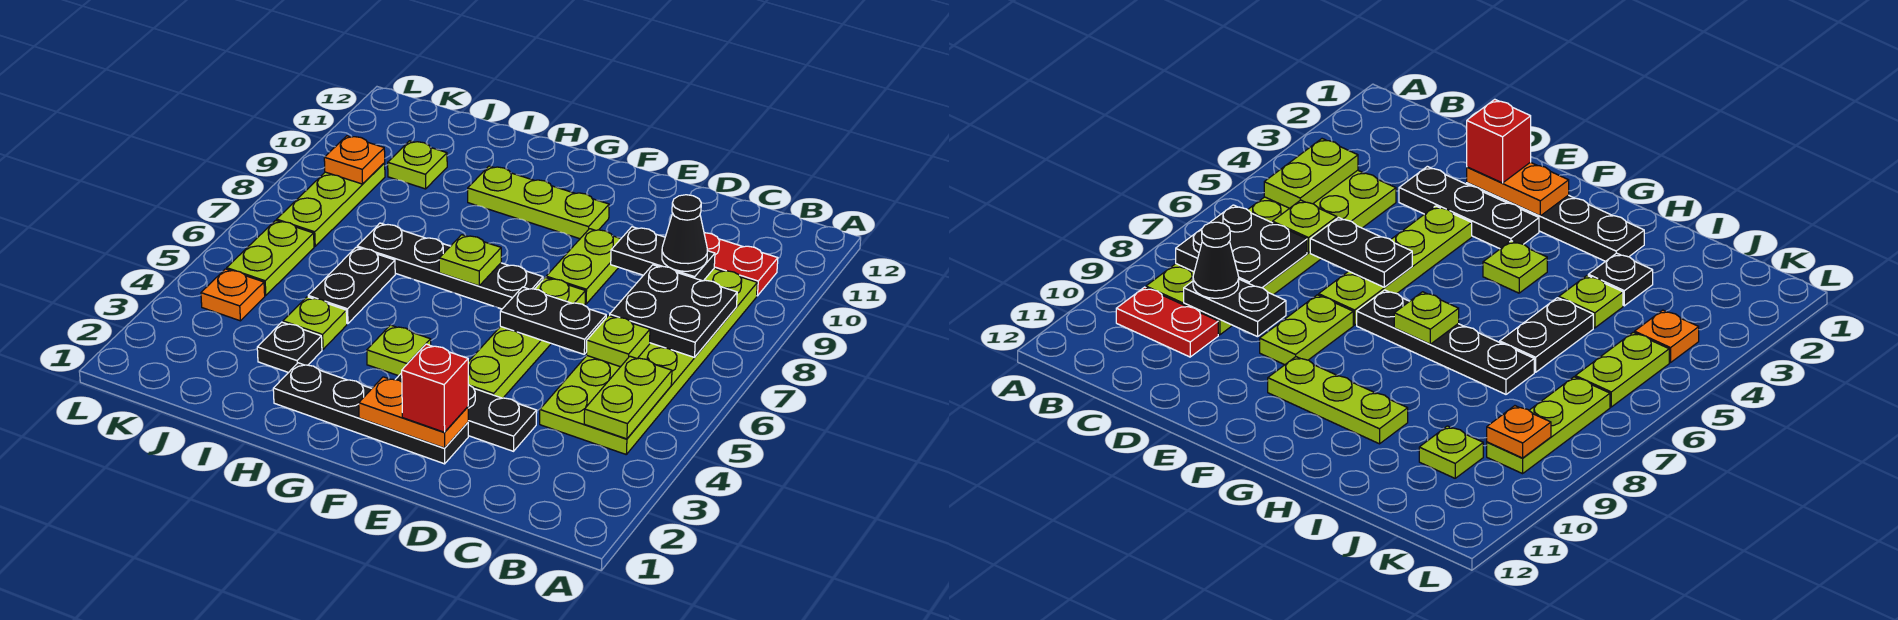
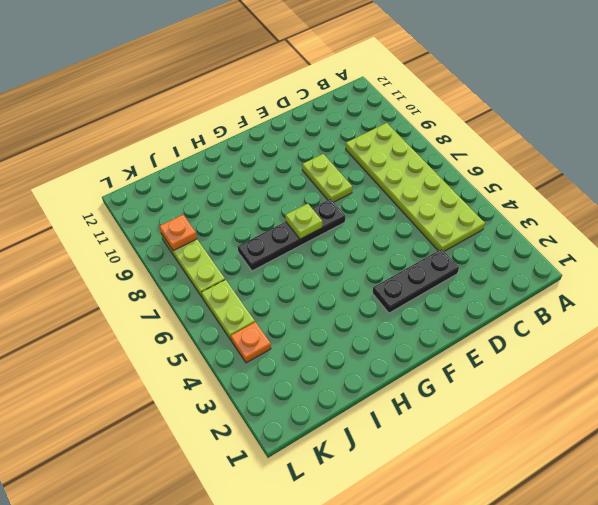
none -> red plate B10:C10 level 1
none -> black plate E2:H2 level 1
none -> lime plate E4:E7 level 1

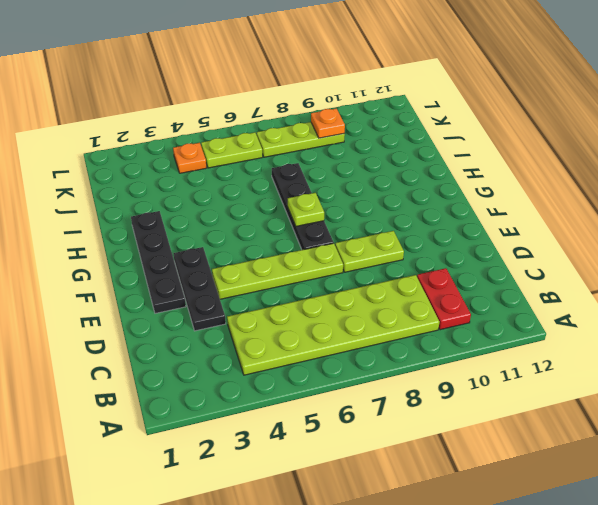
none -> lime plate F10:H10 level 1
none -> lime plate G4 level 1
none -> black plate I3 level 1

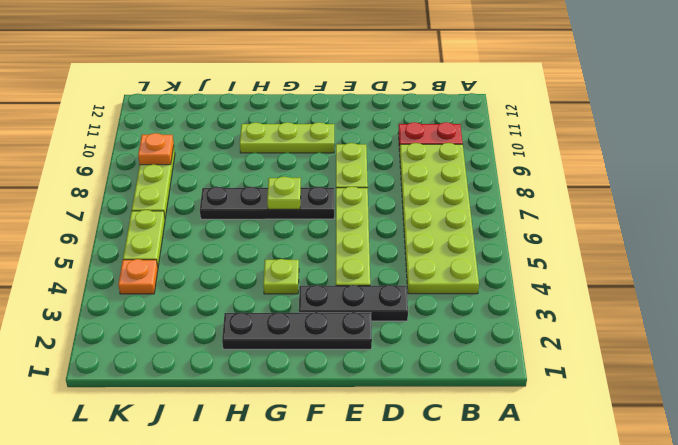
none -> black plate I3 level 1
none -> lime plate I4 level 1
none -> black plate I5:I6 level 1

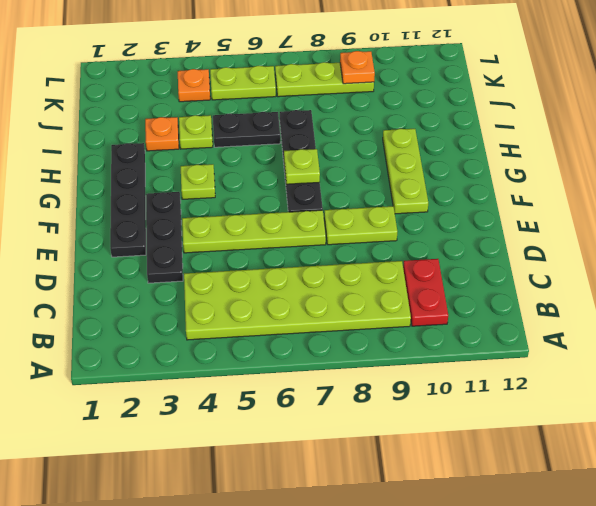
orange plate I3 level 1 -> black plate I3 level 1
none -> lime plate J10 level 1
none -> lime plate B4:B5 level 2
none -> black plate B7:C8 level 2

